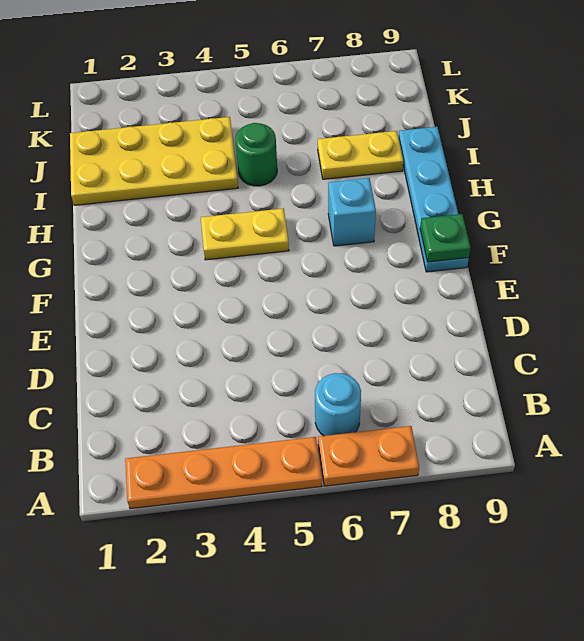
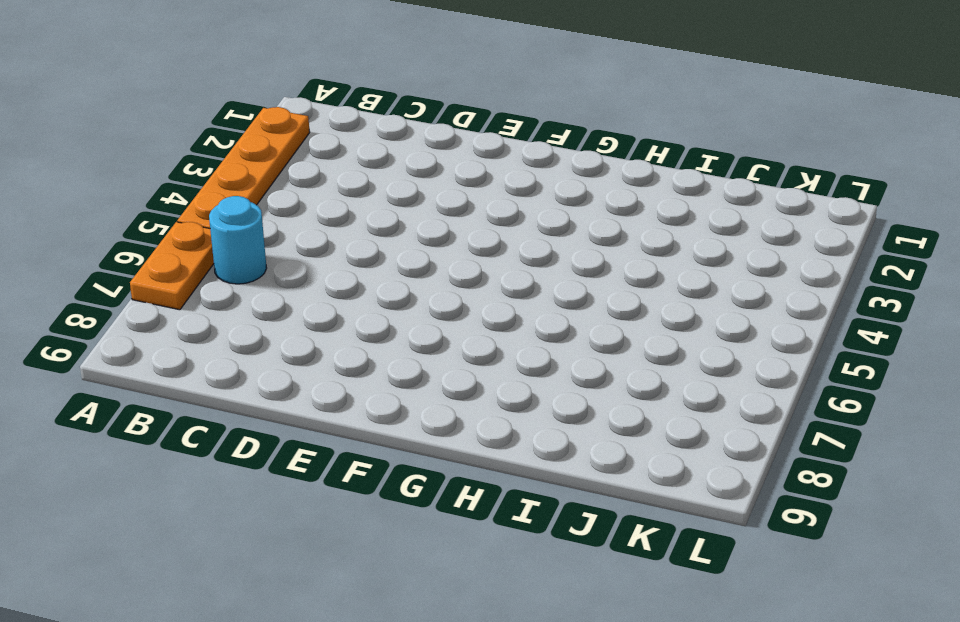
none -> cyan plate F9:I9 level 1
none -> yellow plate G4:G5 level 1

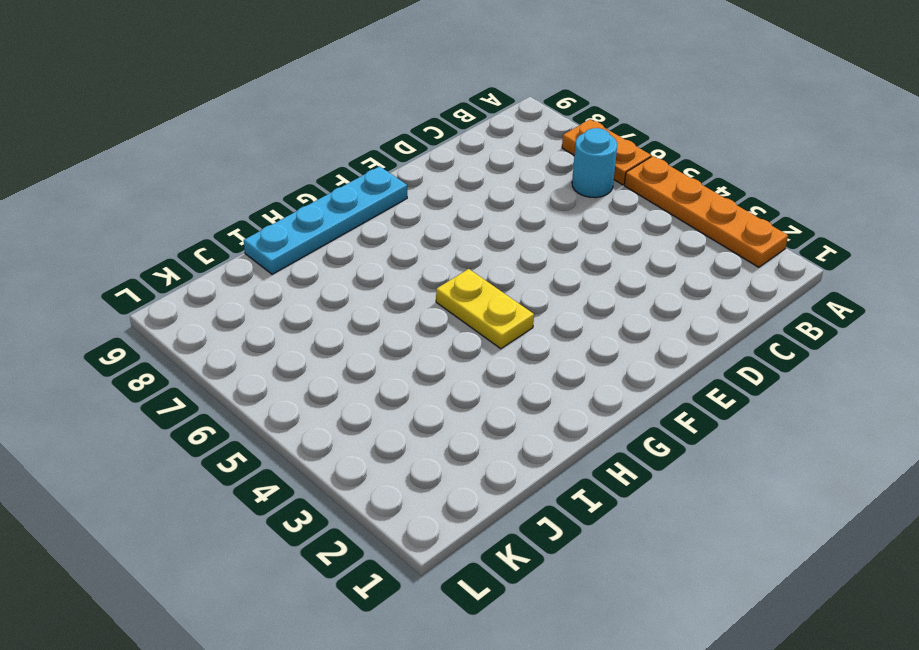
none -> cyan brick G7 level 1
none -> yellow plate I1:J4 level 1

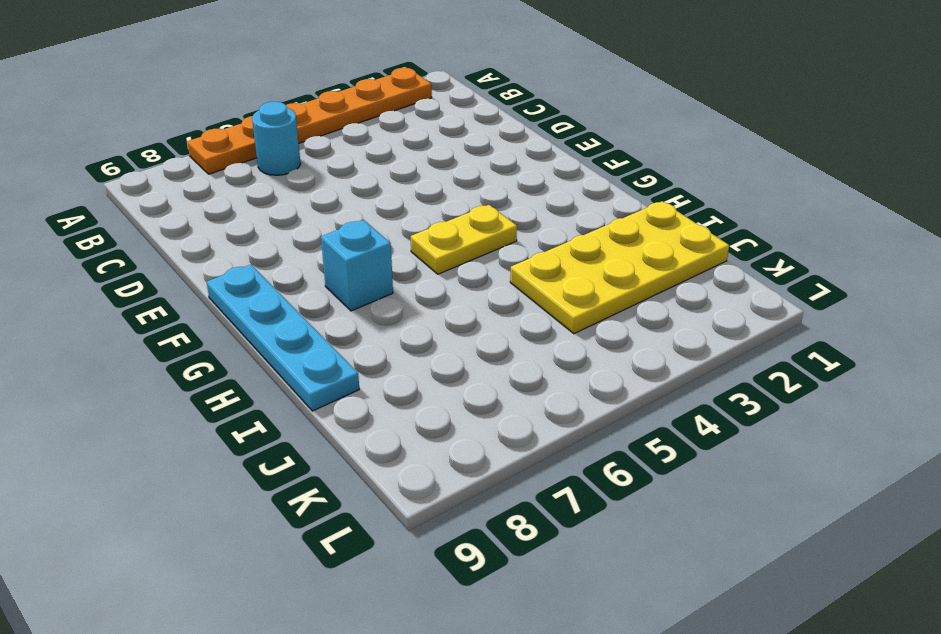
none -> green round brick I5 level 1
none -> yellow plate I7:I8 level 1

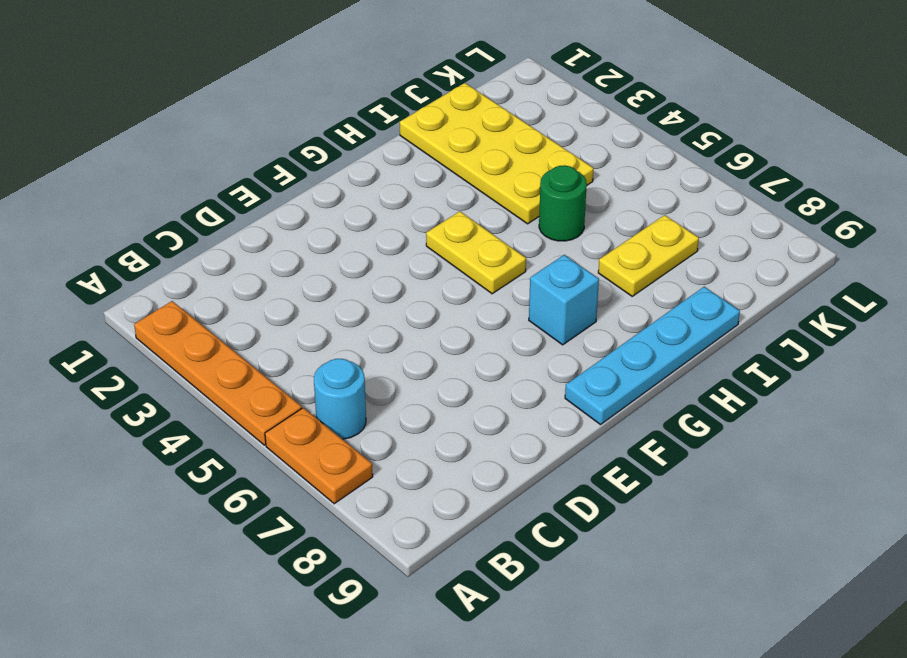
yellow plate I7:J7 level 1 -> yellow plate I7:I8 level 1
none -> green plate F9 level 2

